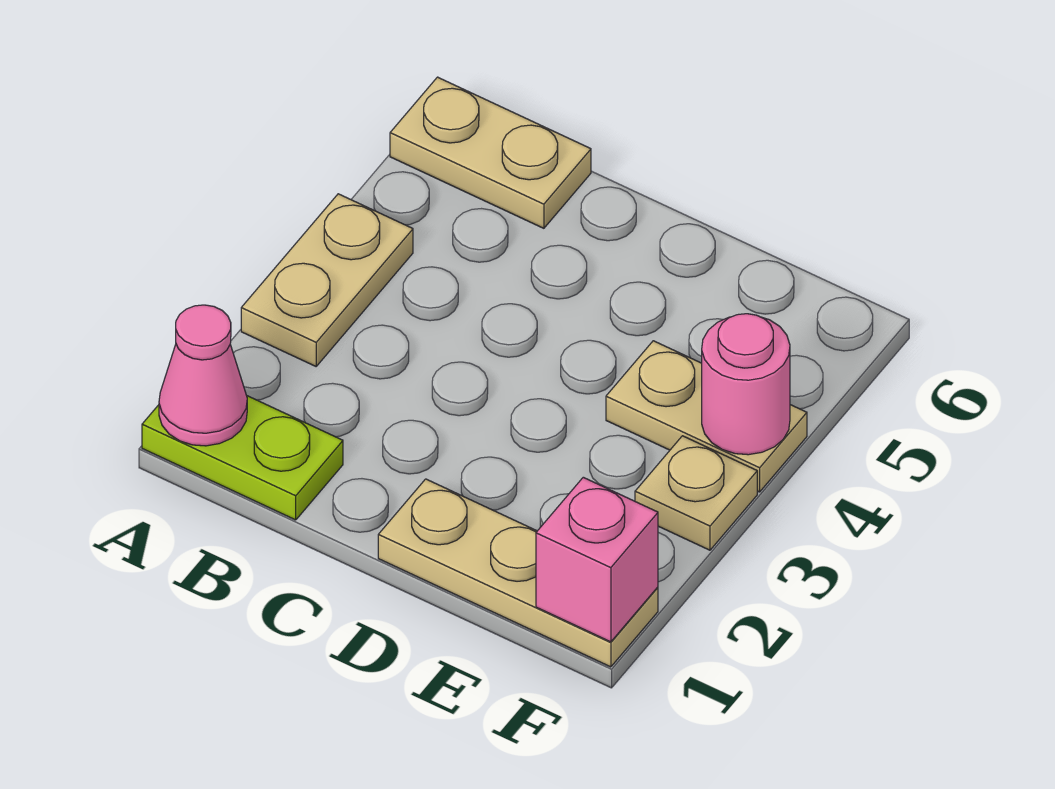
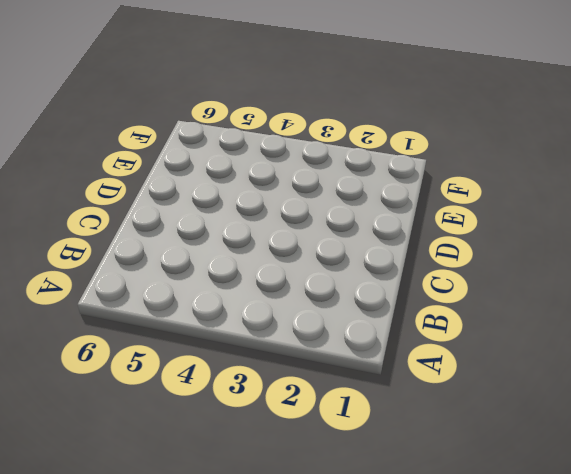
none -> lime plate A1:B1 level 1
none -> tan plate A3:A4 level 1

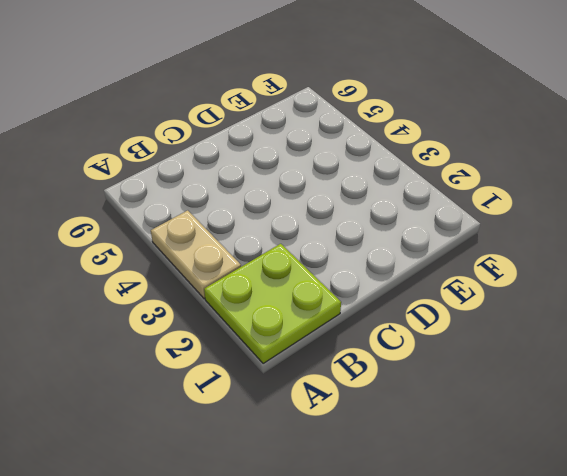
lime plate A1:B2 level 1 -> lime plate A1:B1 level 1
none -> tan plate A6:B6 level 1
none -> tan plate D1:F1 level 1

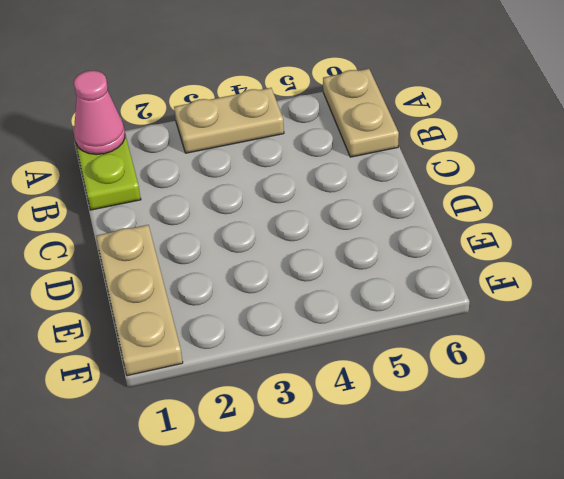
none -> tan plate E4:F4 level 1
none -> tan plate F3 level 1

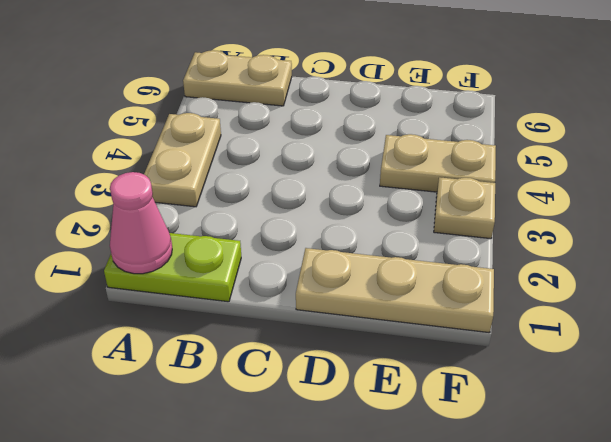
none -> pink brick F1 level 2
none -> pink round brick F4 level 2

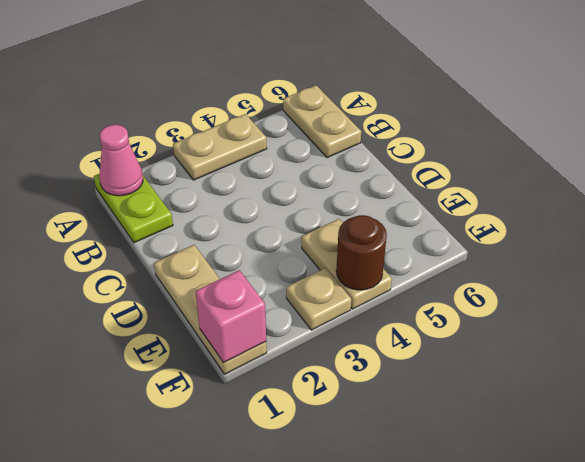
brown round brick F4 level 2 -> pink round brick F4 level 2

